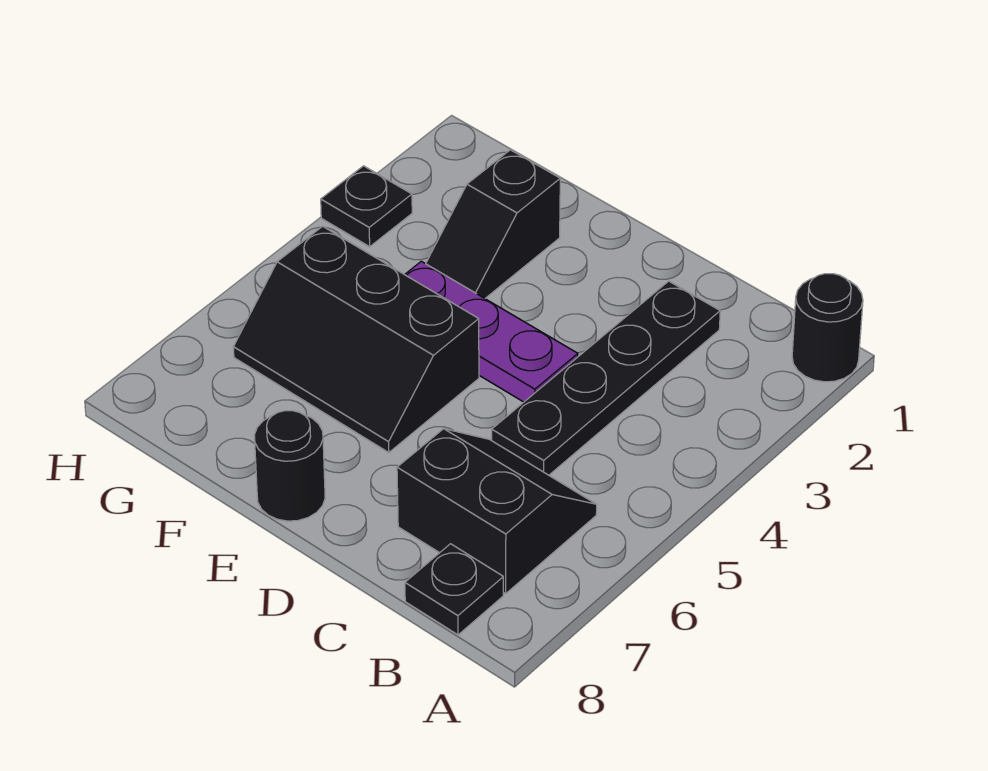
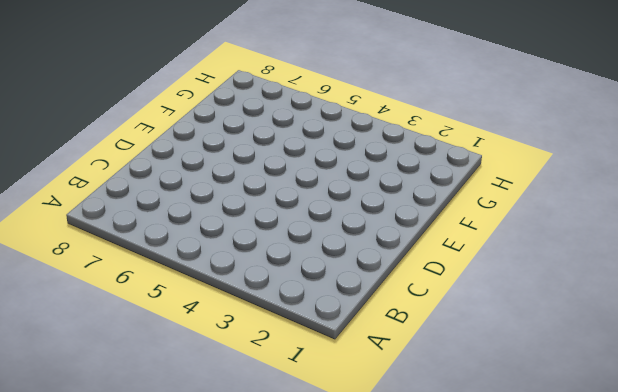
none -> black round brick A1 level 1
none -> black slope B6:C7 level 1 top 7

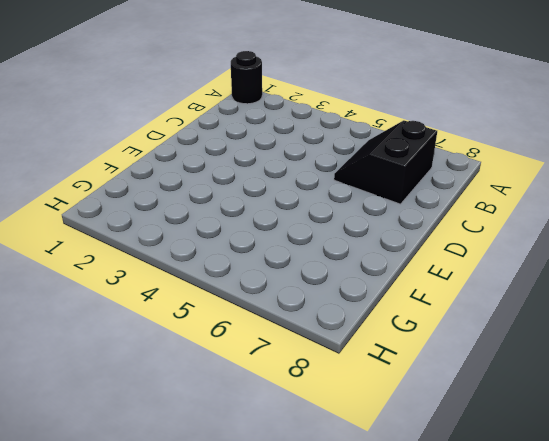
none -> black plate B8 level 1
none -> black plate C2:C5 level 1

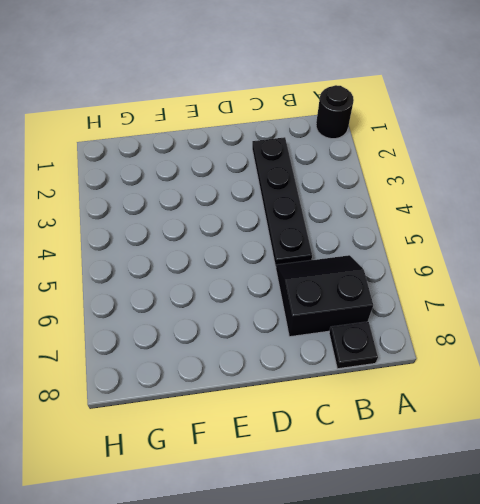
none -> purple plate D4:F4 level 1
none -> black slope E5:G6 level 1 top 5

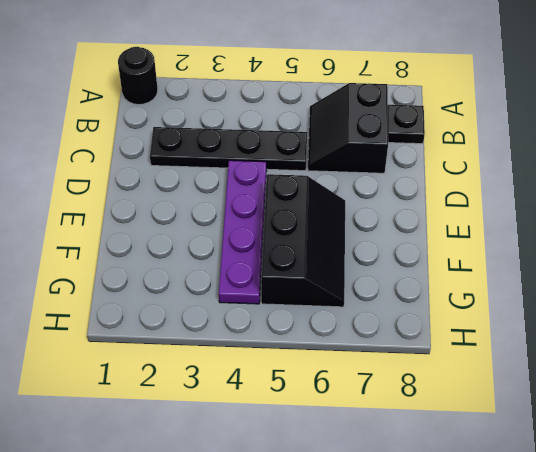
purple plate D4:G4 level 1 -> purple plate D4:F4 level 1
none -> black round brick E8 level 1
none -> black slope F2:F3 level 1 top 2

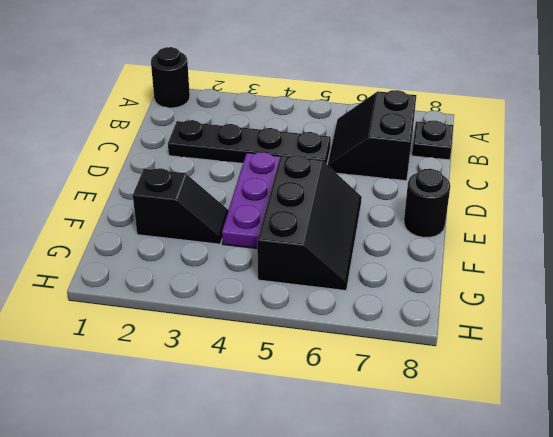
none -> black plate H3 level 1

